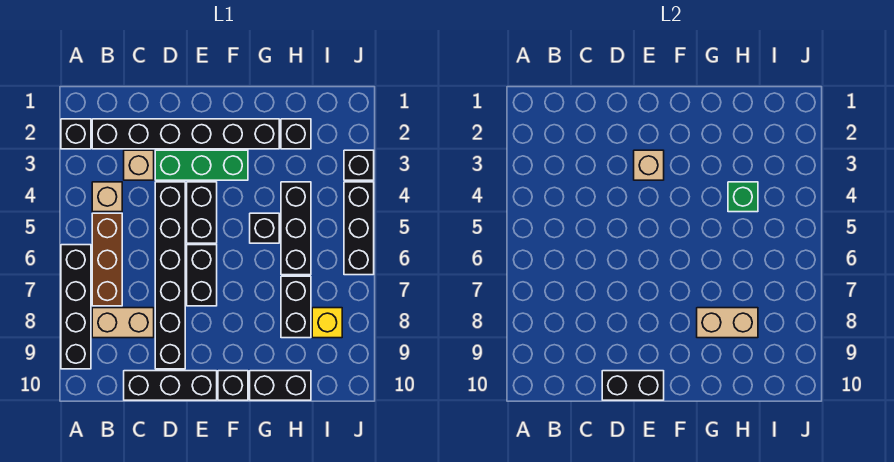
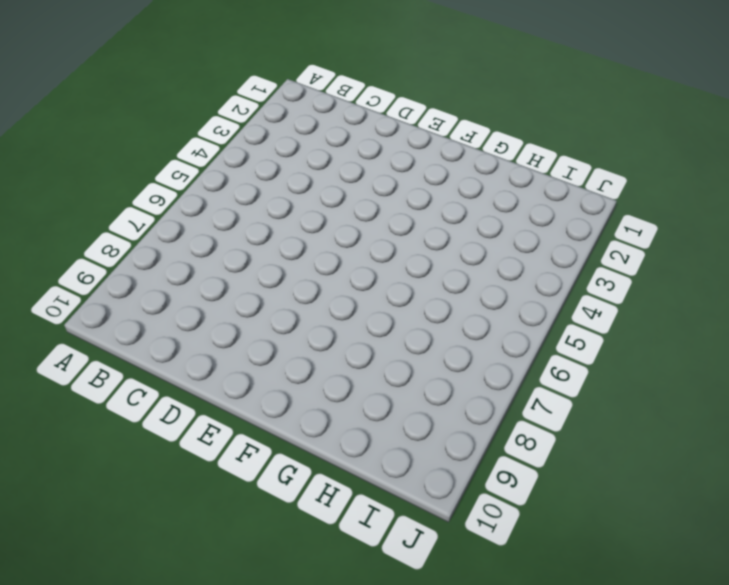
none -> black brick A2 level 1
none -> black brick A6:A9 level 1
none -> black brick B2:G2 level 1

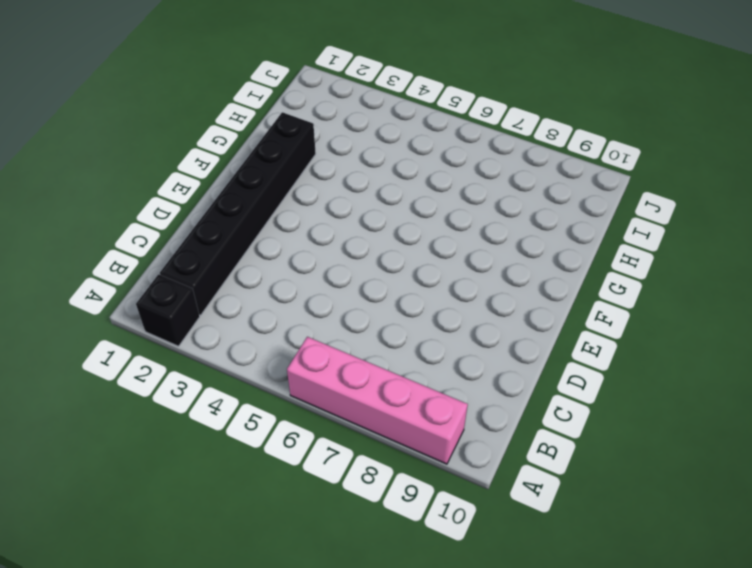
pink brick A6:A9 level 1 -> black brick A6:A9 level 1
none -> tan brick B4 level 1
none -> brown brick B5:B7 level 1
none -> tan brick B8:C8 level 1

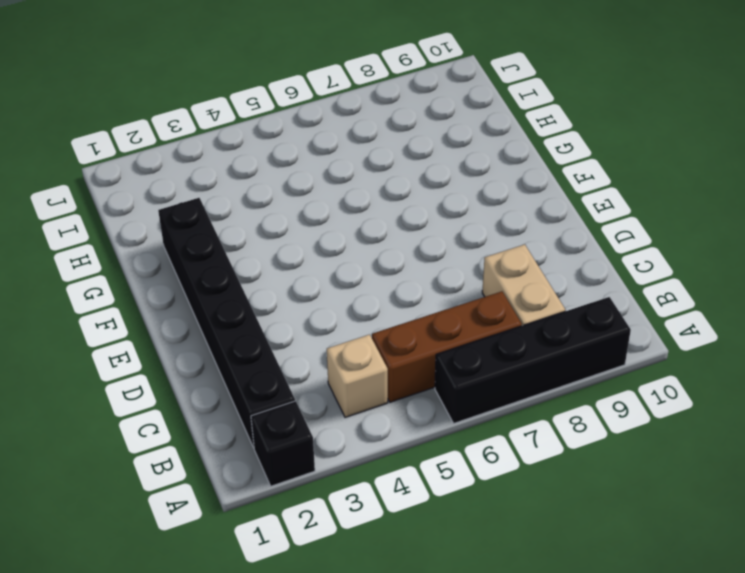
none -> tan brick C3 level 1
none -> black brick C10:E10 level 1
none -> green brick D3:F3 level 1

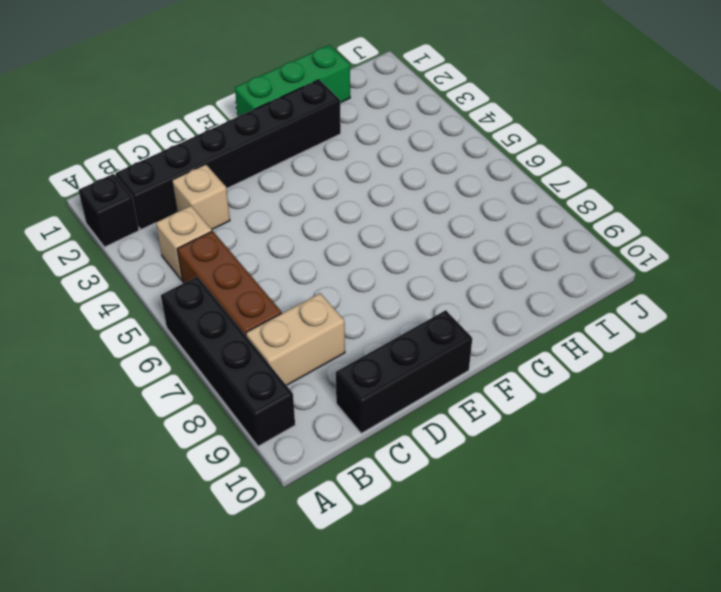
green brick F1:H1 level 1 -> green brick D3:F3 level 1
none -> black brick D4:D9 level 1
none -> black brick E4:E5 level 1
none -> black brick E6:E7 level 1

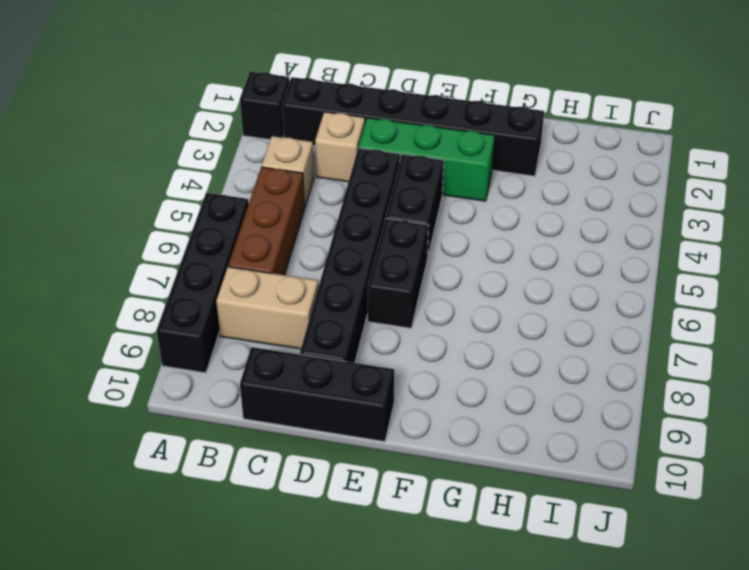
none -> black brick F10 level 1
none -> black brick G5 level 1
none -> black brick G10:H10 level 1

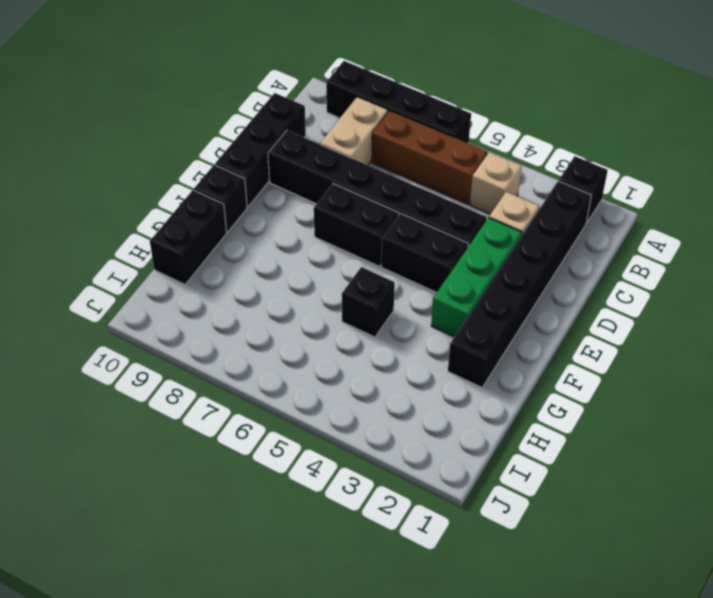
none -> black brick H2 level 1
none -> black brick H4:H6 level 1
none -> black brick H7:H8 level 1

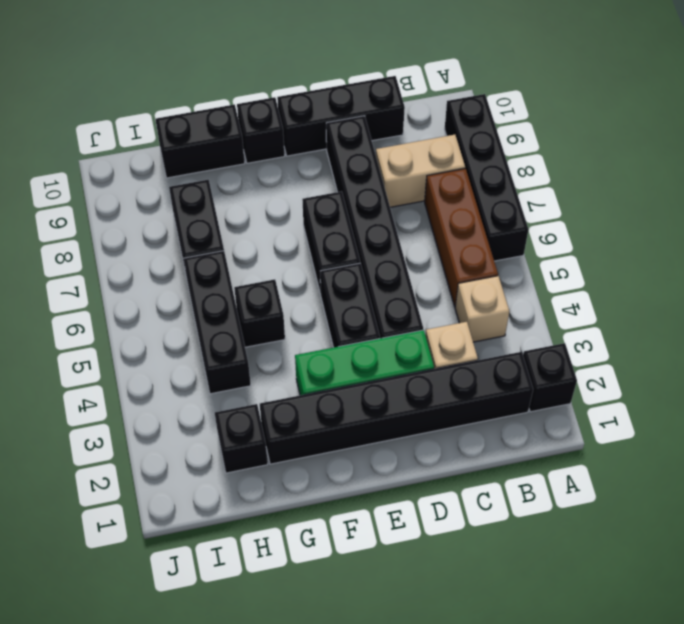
none -> yellow brick I8 level 1
none -> black brick J3 level 1
none -> black brick J4:J6 level 1

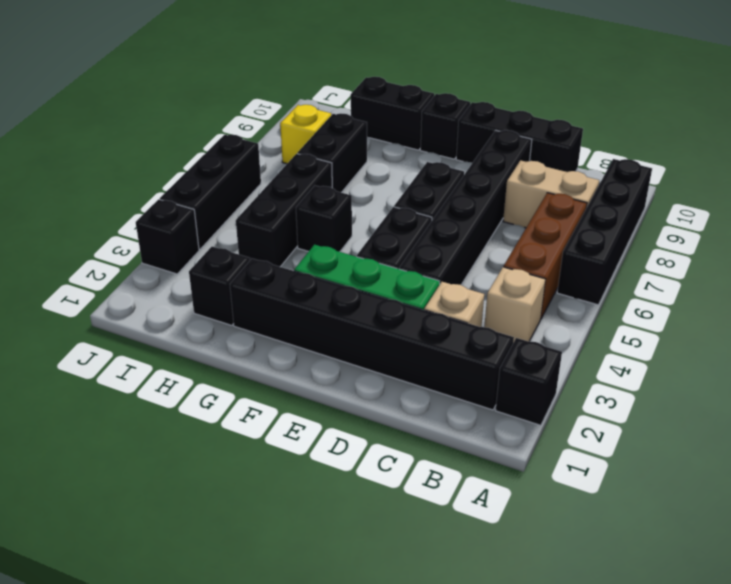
none -> black brick D10:E10 level 2
none -> tan brick E3 level 2
none -> tan brick G8:H8 level 2

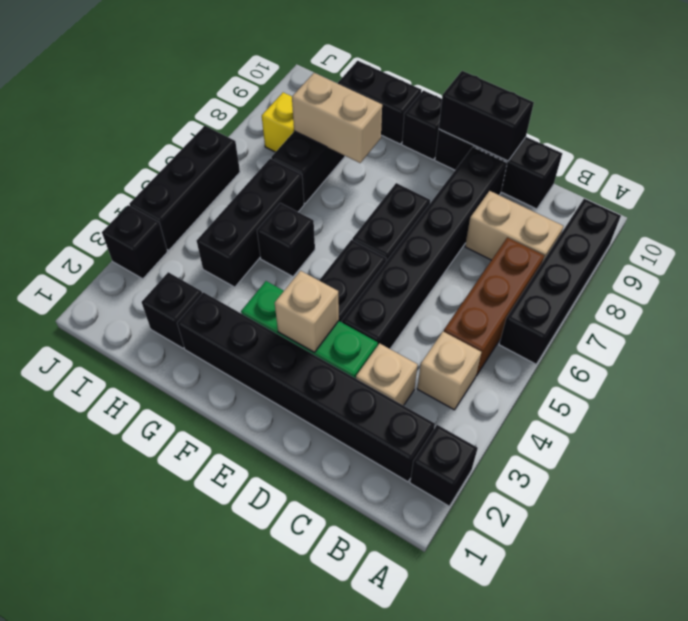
none -> green brick H4 level 2

